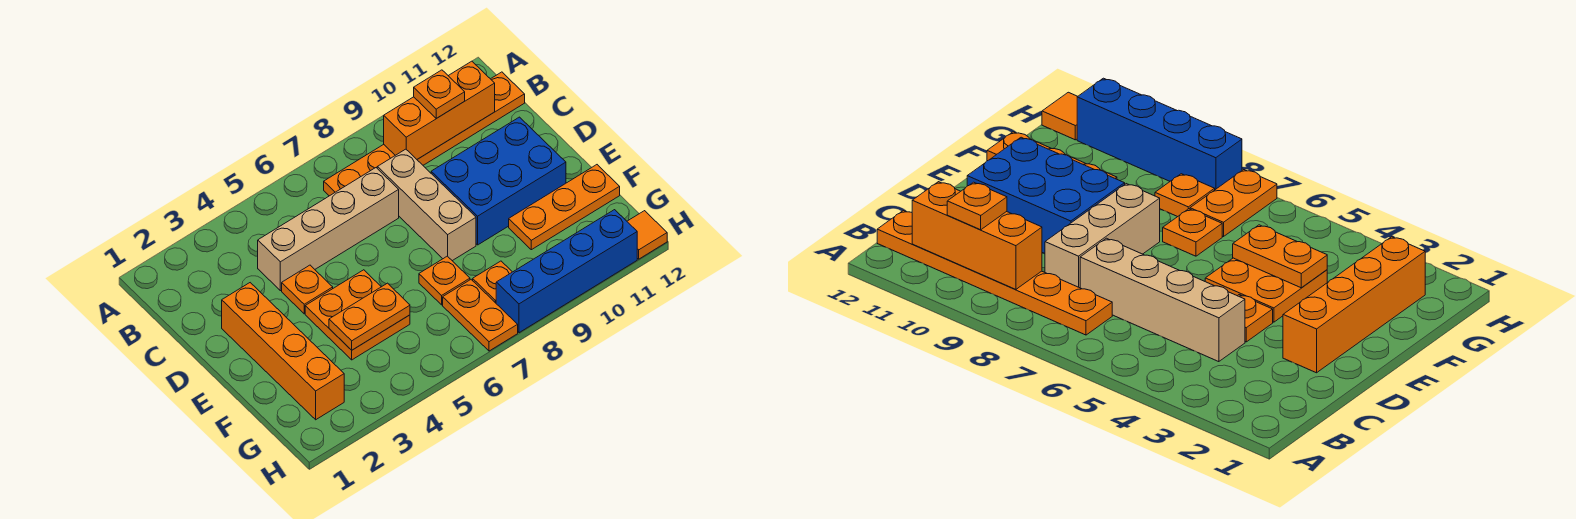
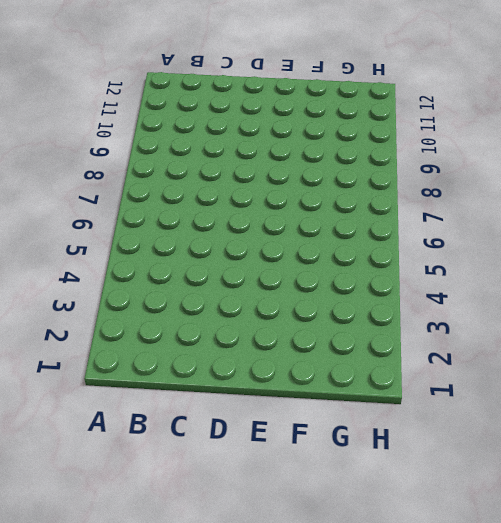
none -> orange plate B7:B12 level 1
none -> tan brick C4:C7 level 1
none -> tan brick C8:E8 level 1

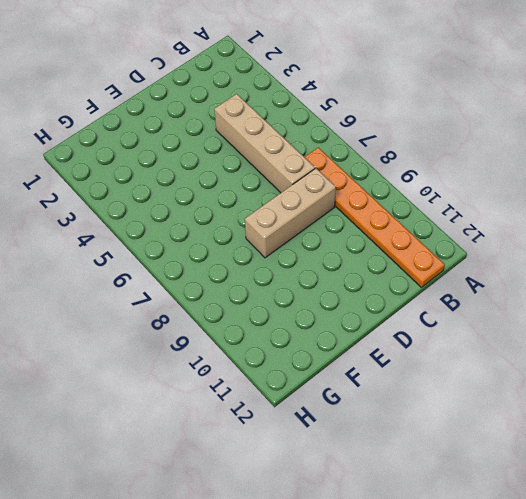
none -> orange brick D2:G2 level 1
none -> orange plate D4 level 1
none -> blue brick D9:E11 level 1

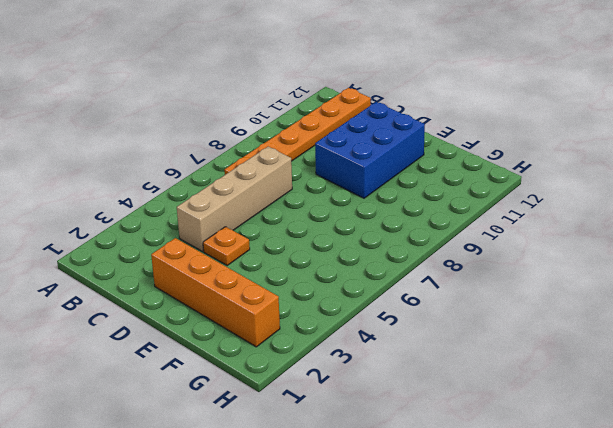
none -> tan brick C8:E8 level 1
none -> orange plate E4:F5 level 1
none -> orange plate F7 level 1

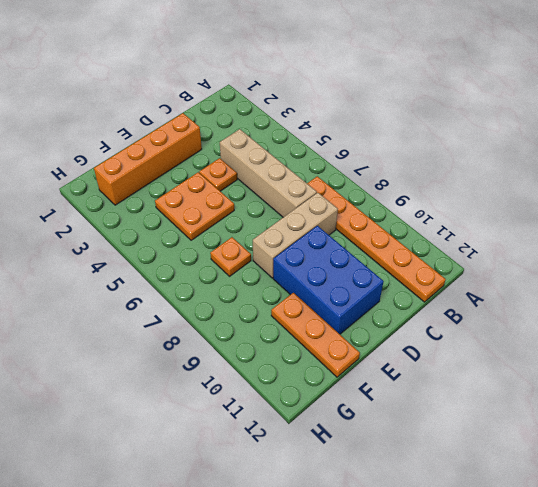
none -> orange plate G7:H7 level 1
none -> orange plate G8 level 1
none -> blue brick H8:H11 level 1

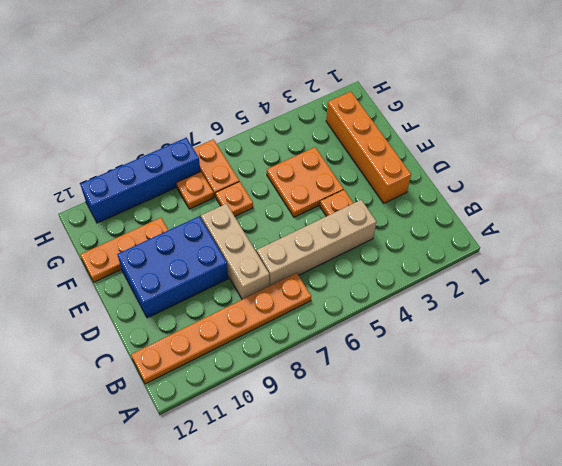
none -> orange tile H12 level 1
none -> orange brick B9:B11 level 2
none -> orange plate F4:F5 level 2

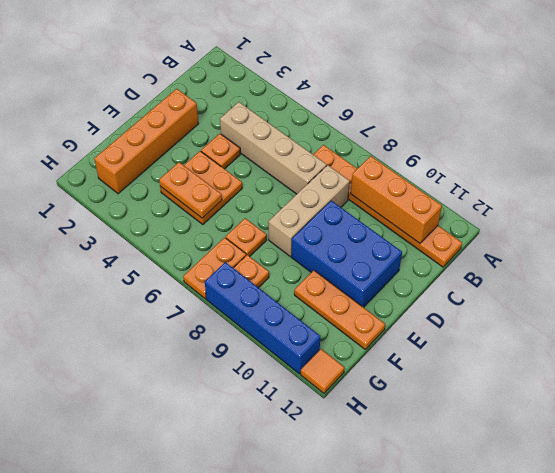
none -> orange plate B10 level 3

